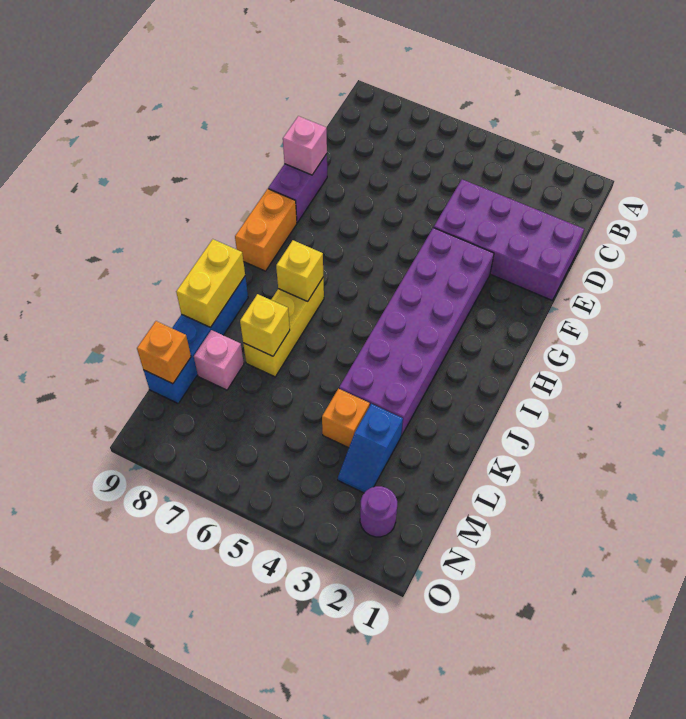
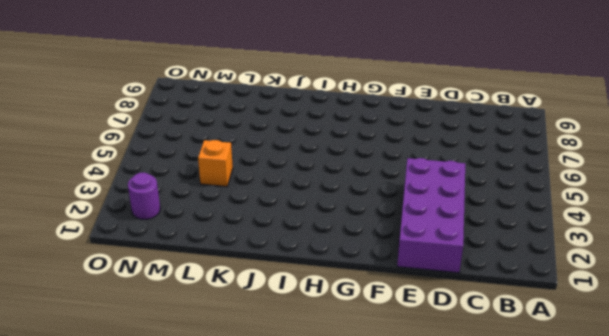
none -> purple brick E9:F9 level 1
none -> purple brick F3:K4 level 1
none -> orange brick G9:H9 level 1

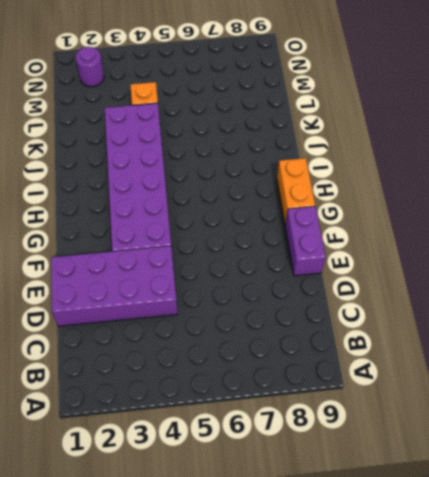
none -> yellow brick I7:K7 level 1
none -> blue brick J9:M9 level 1
none -> blue slope L3:M3 level 1 top L

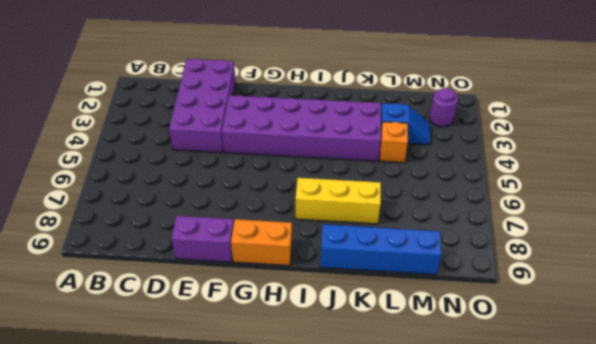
none -> pink brick L8 level 1
none -> pink brick E9 level 2
none -> yellow brick I7 level 2

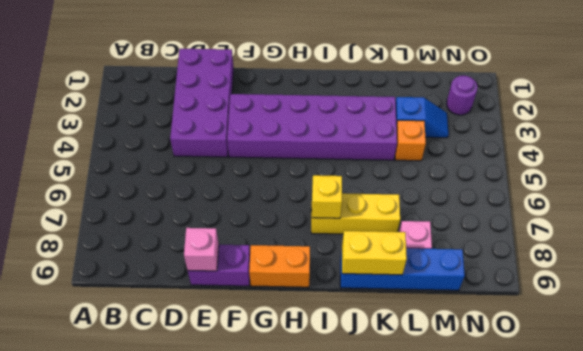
none -> yellow brick K7 level 2
none -> orange brick M9 level 2

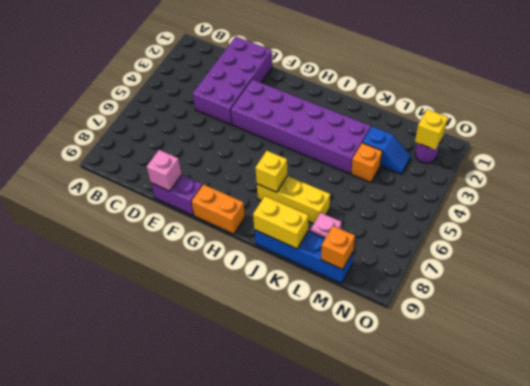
yellow brick N2 level 2 -> yellow brick K7 level 2

